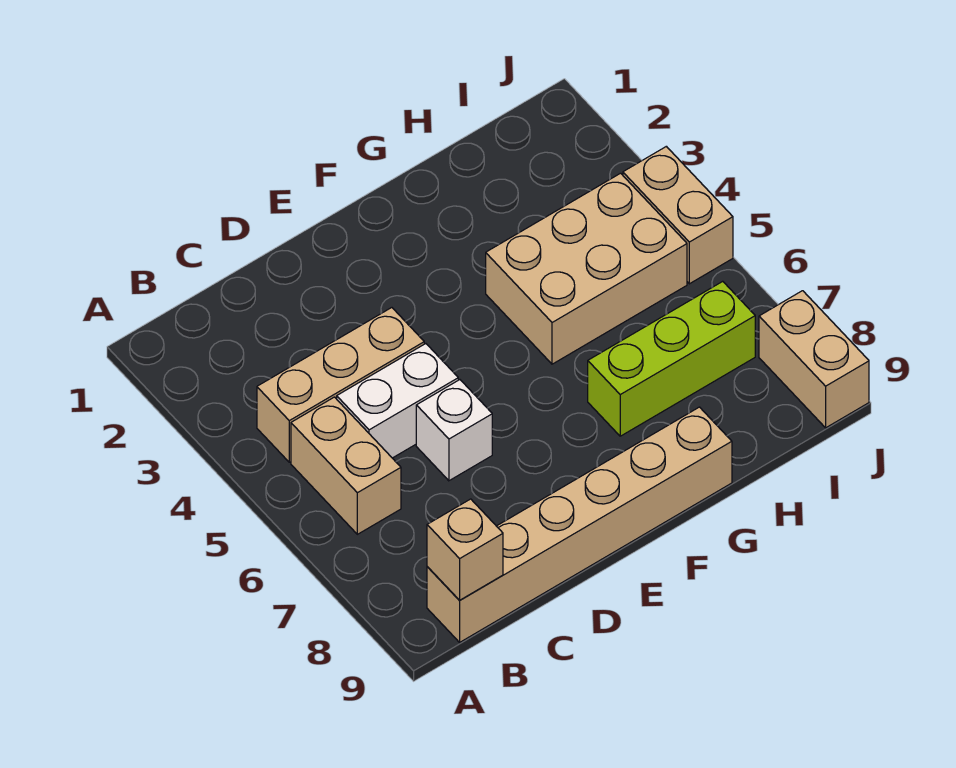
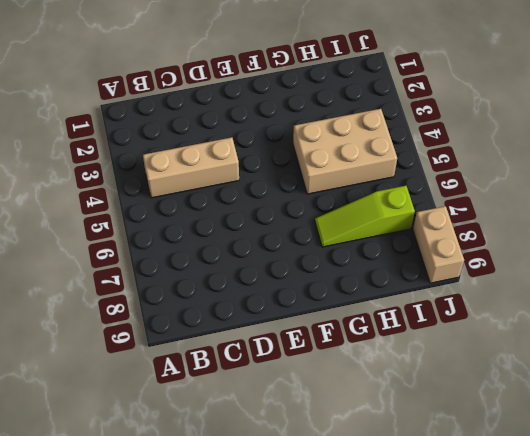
lime slope G7:I7 level 1 top I -> lime brick G7:I7 level 1
none -> tan brick B5:B6 level 1
none -> tan brick B9:G9 level 1

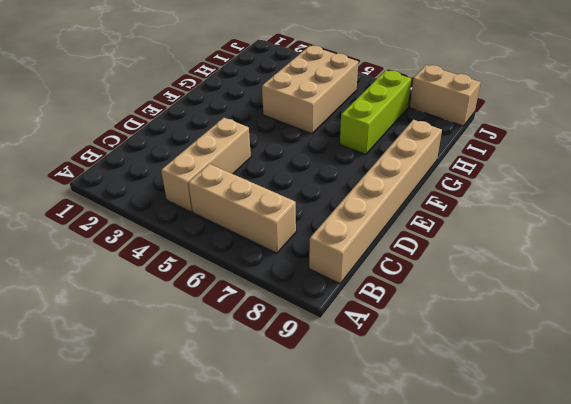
tan brick B5:B7 level 1 -> tan brick B5:B6 level 1
none -> white brick C5:D5 level 1
none -> white brick D6 level 1

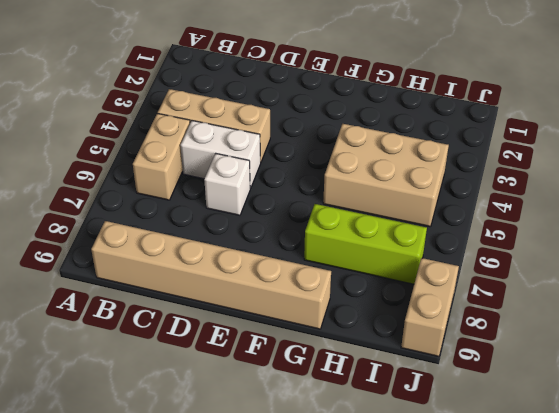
none -> tan brick J4:J5 level 1
none -> tan brick B9 level 2

